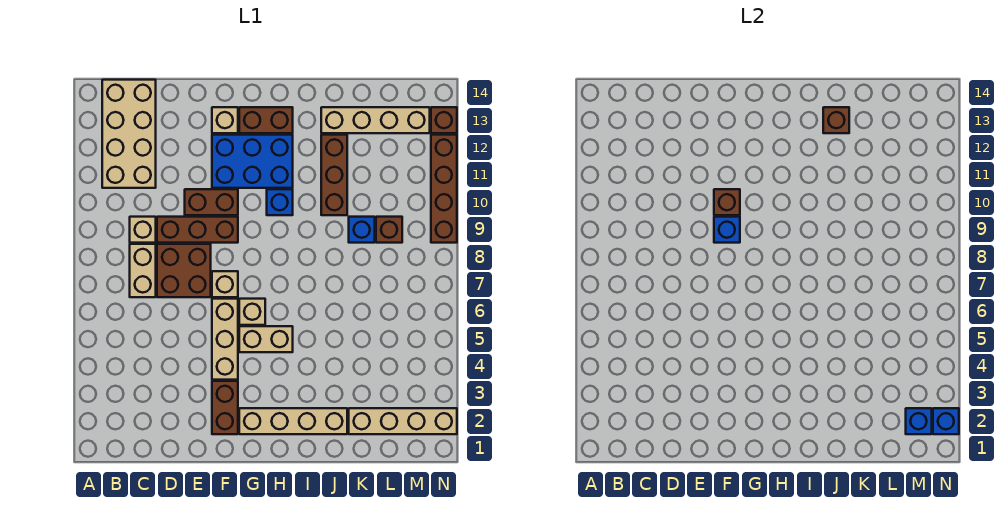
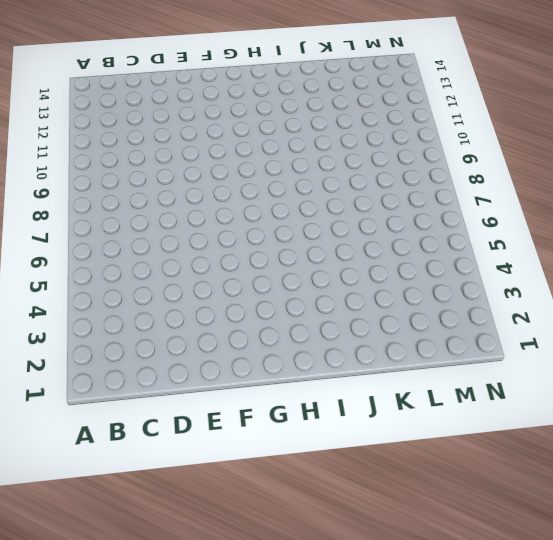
none -> tan brick B11:C14 level 1
none -> tan brick C7:C8 level 1
none -> tan brick C9 level 1

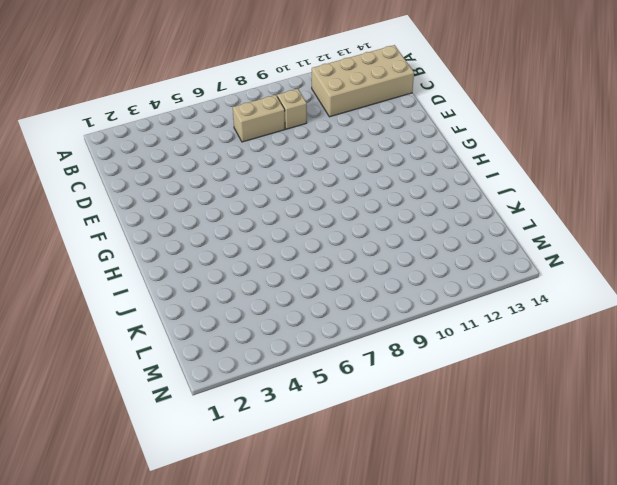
none -> brown brick D7:E8 level 1
none -> brown brick D9:F9 level 1
none -> brown brick E10:F10 level 1

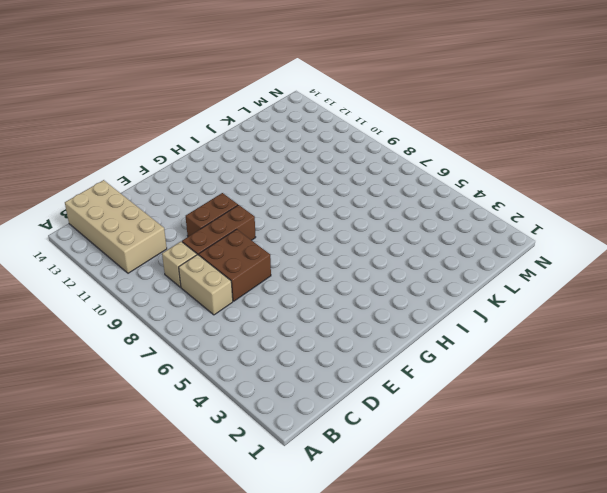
none -> brown brick F2:F3 level 1
none -> tan brick F4:F6 level 1
none -> tan brick F7 level 1

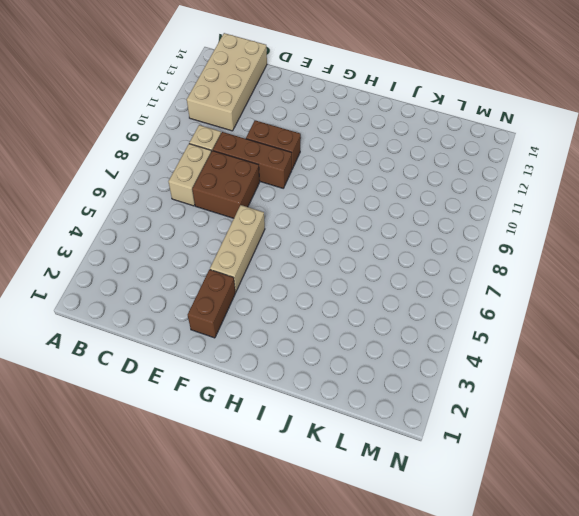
none -> tan brick F7 level 1
none -> blue brick F11:H12 level 1
none -> tan brick F13 level 1

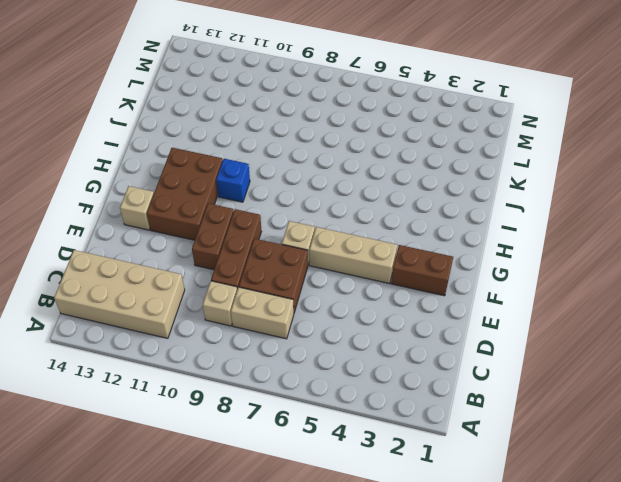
brown brick F11:H12 level 1 -> blue brick F11:H12 level 1
none -> tan brick G2:J2 level 1
none -> tan brick G5:H5 level 1
none -> tan brick G6 level 1

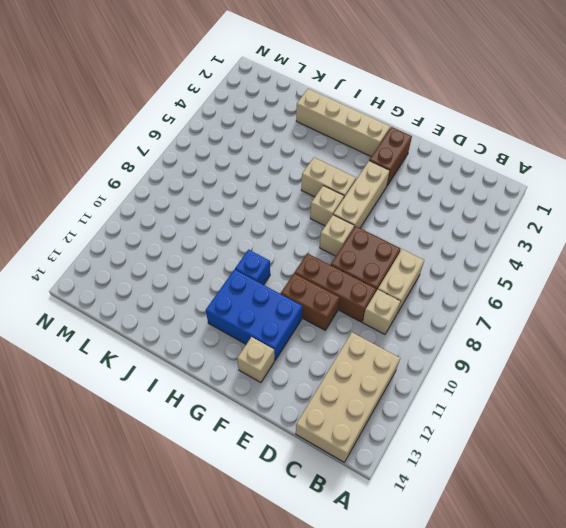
none -> brown brick G13:H13 level 1
none -> brown brick J10:J12 level 1
none -> tan brick J13:M13 level 1

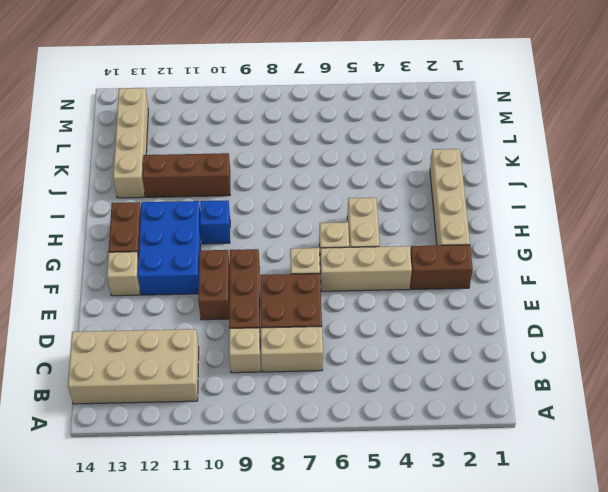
none -> tan brick K2:N2 level 1
none -> blue brick K9 level 1
none -> brown brick L9 level 1

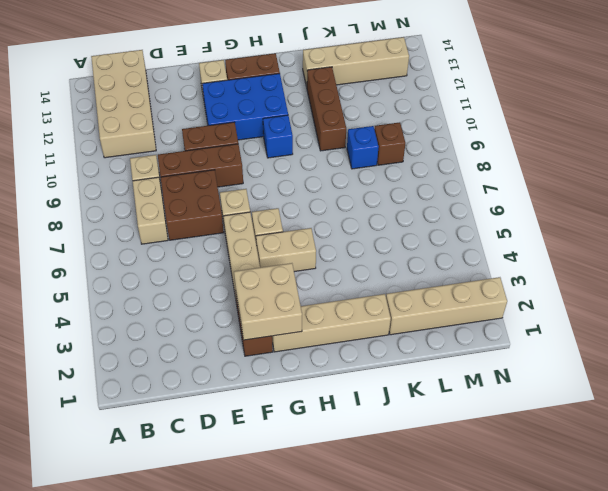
tan brick F2:G3 level 2 -> none
none -> brown brick N9:N12 level 1
none -> brown brick N13 level 1
none -> blue brick F9 level 2

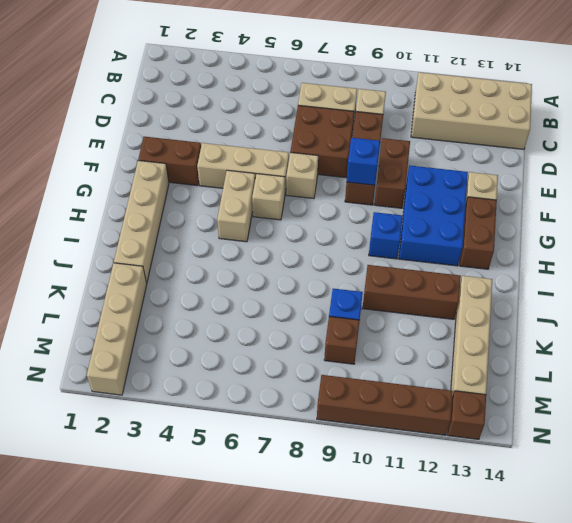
none -> brown brick F10 level 2
none -> brown brick J13 level 2
none -> blue brick M2 level 2

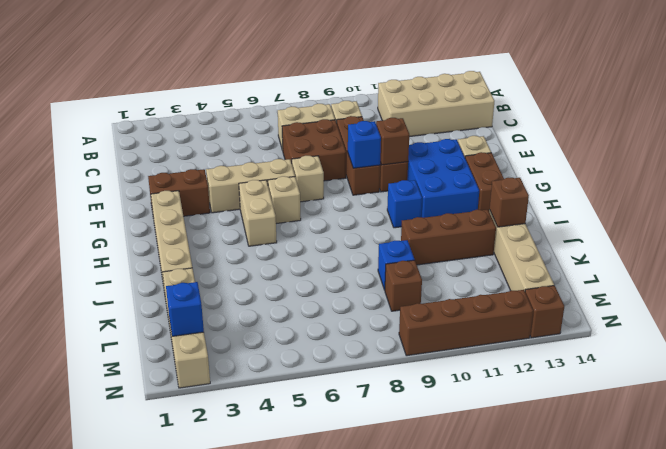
none -> blue brick N2 level 2

